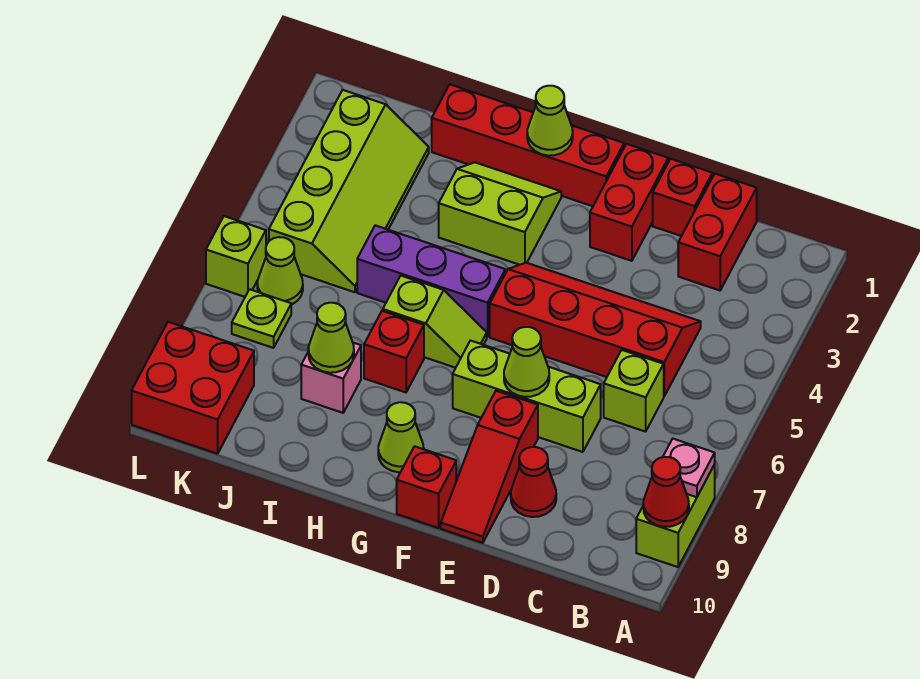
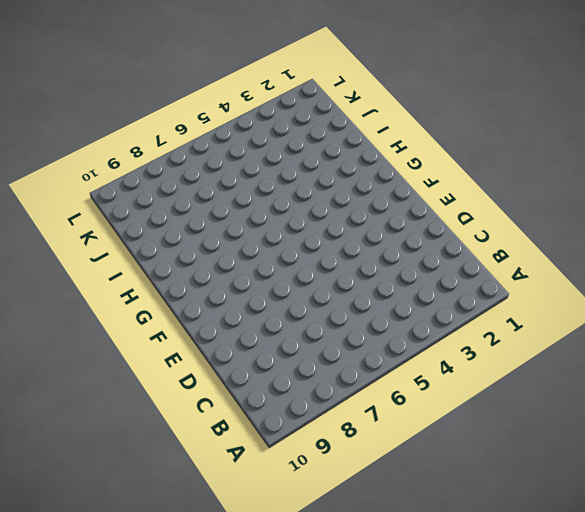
none -> lime brick A8:A9 level 1
none -> red brick C1:C2 level 1
none -> red slope C4:F5 level 1 top 5

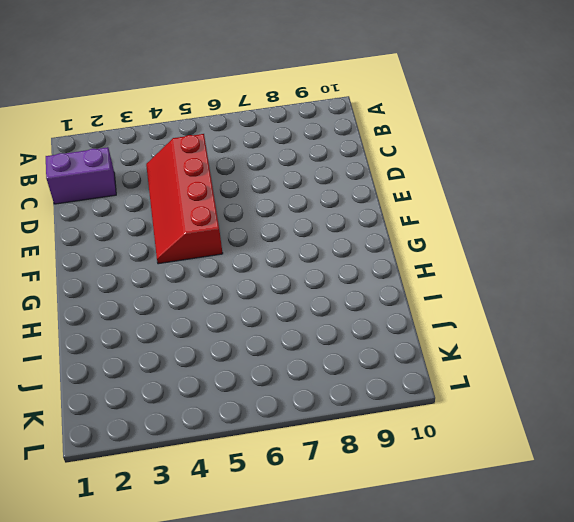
purple brick C1:C2 level 1 -> red brick C1:C2 level 1
none -> lime brick A8:A9 level 1
none -> lime brick C6 level 1
none -> red brick D1 level 1

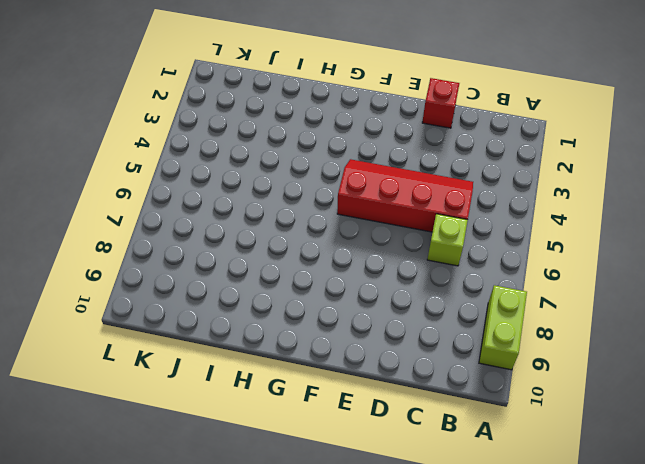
none -> red brick C1:C2 level 1
none -> lime brick D7:F7 level 1
none -> red cone D9 level 1

